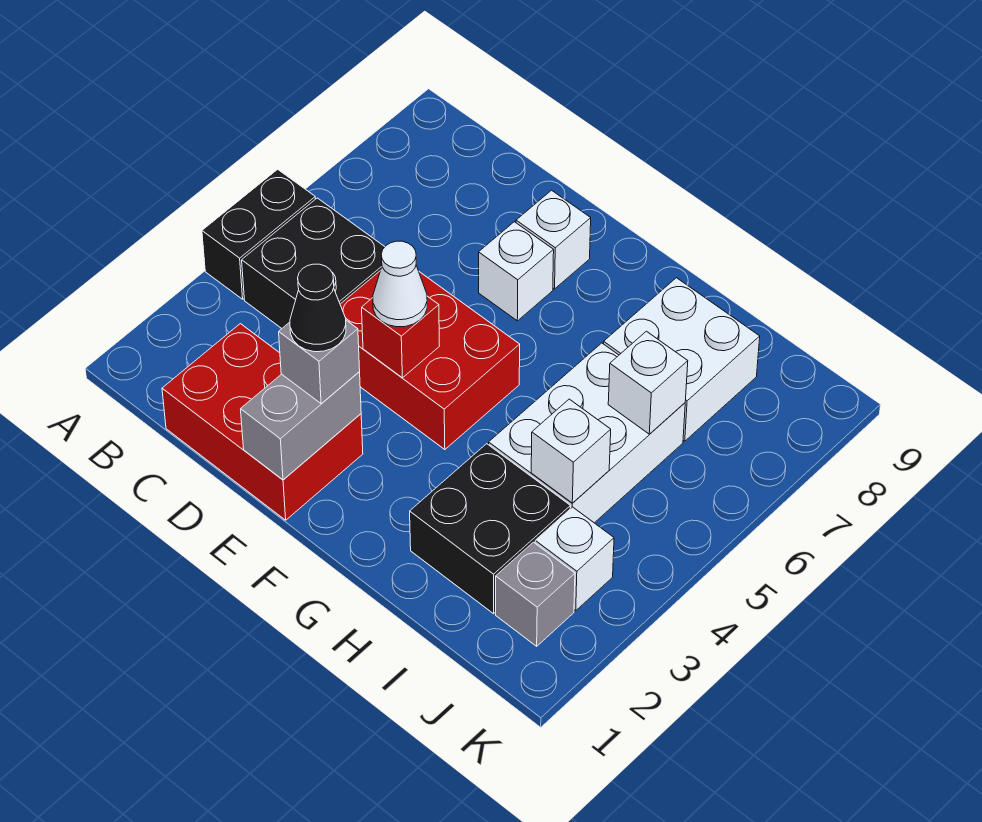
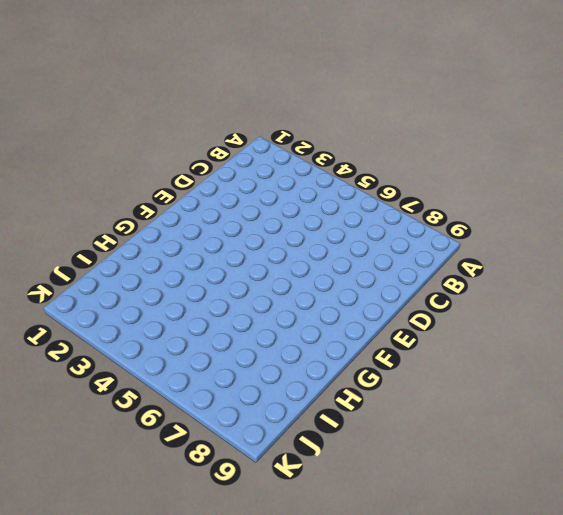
none -> black brick A4:A5 level 1
none -> black brick B4:C5 level 1
none -> red brick C1:E2 level 1

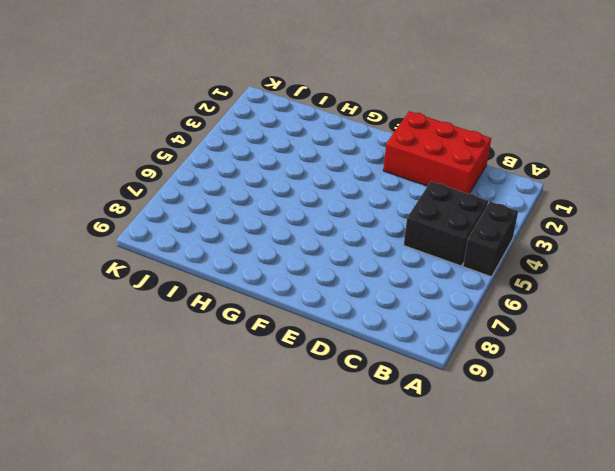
none -> red brick D4:F5 level 1
none -> white brick E7 level 1
none -> white brick E8 level 1

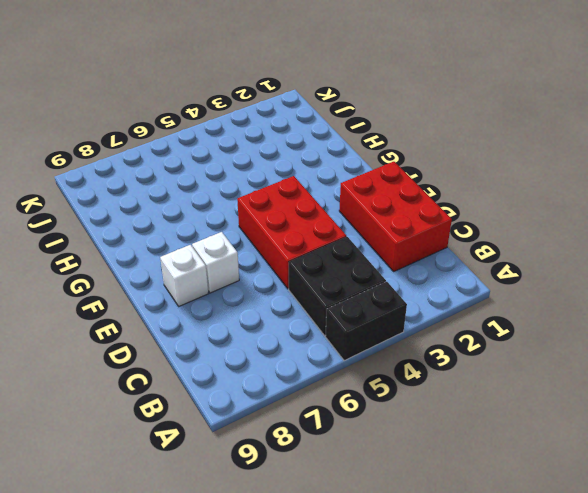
none -> black brick H2:I3 level 1
none -> white brick H4:I6 level 1
none -> white brick H7:I8 level 1

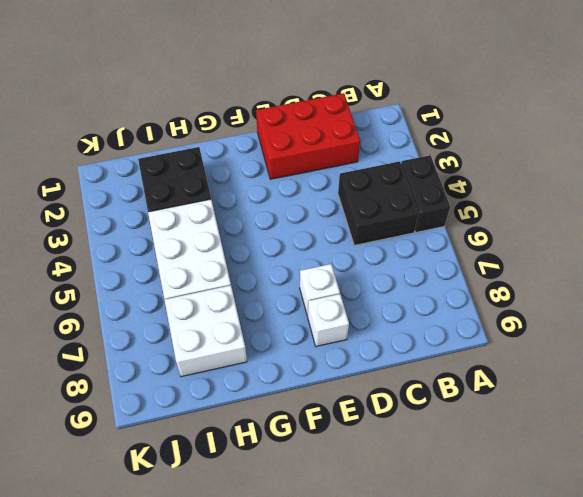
none -> red brick D4:F5 level 1
none -> grey brick J2 level 1
none -> white brick J3 level 1

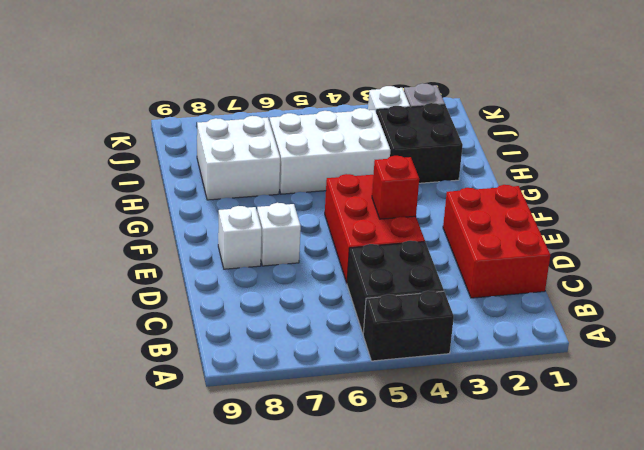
none -> grey brick E1:E2 level 2
none -> white brick I4 level 2
none -> white brick I6 level 2

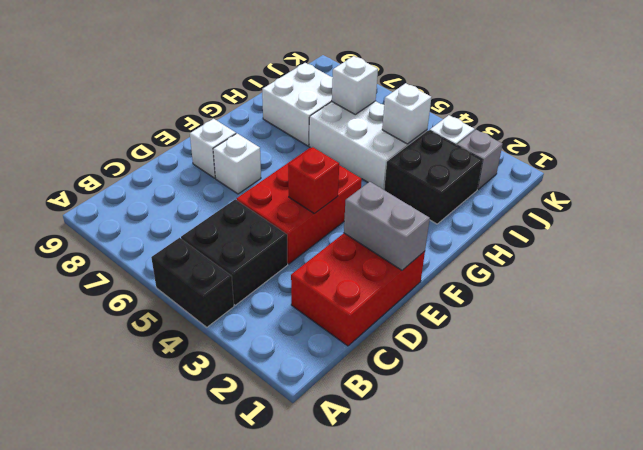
none -> grey brick E2 level 3
none -> white cone E4 level 3
none -> black cone E2 level 4

